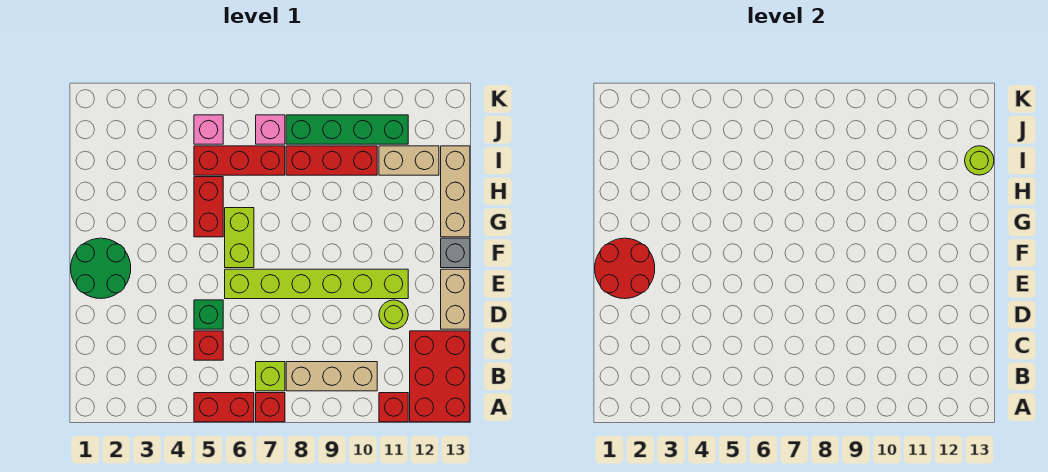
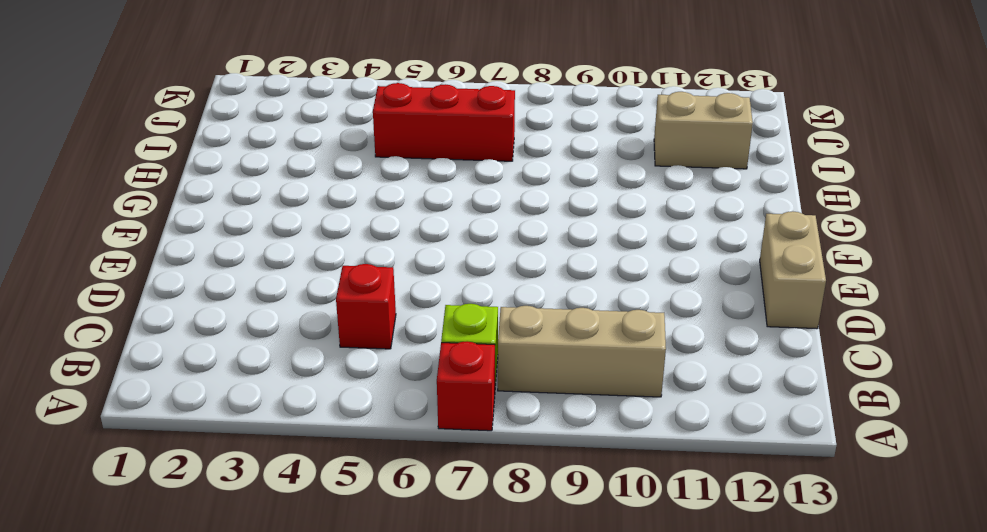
none -> red brick A5:A6 level 1
none -> red brick A11 level 1
none -> red brick A12:C13 level 1

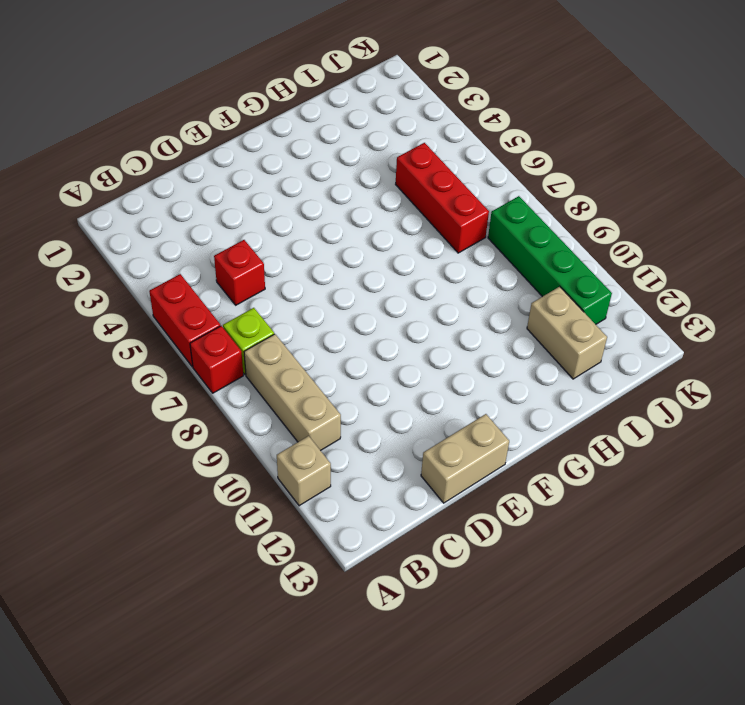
tan brick A11 level 1 -> red brick A11 level 1
none -> red brick A12:C13 level 1
none -> green brick D5 level 1
none -> lime round brick D11 level 1

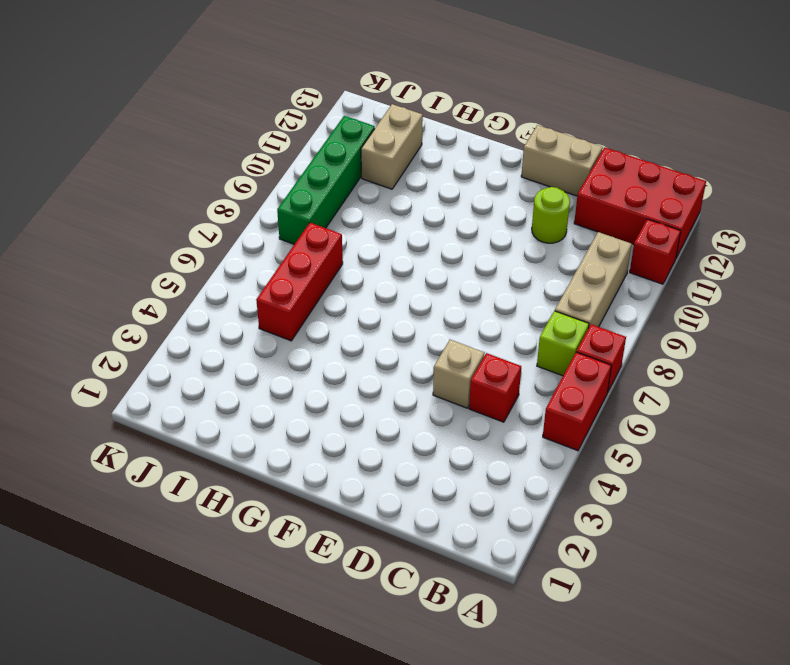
tan brick D5 level 1 -> green brick D5 level 1
none -> green round brick E1:F2 level 1
none -> lime brick E6:E11 level 1
none -> lime brick F6:G6 level 1

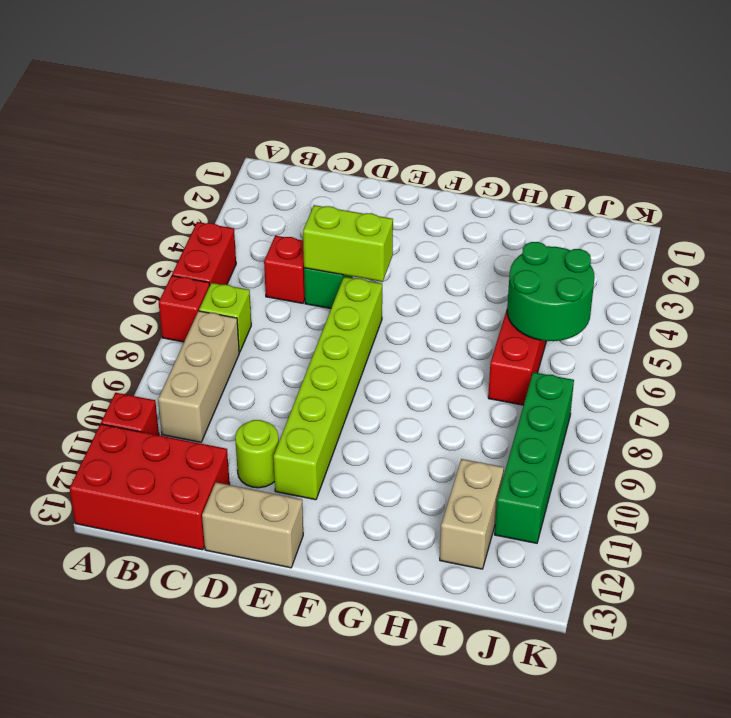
lime brick D5:E5 level 2 -> lime brick F6:G6 level 1
green round brick I5:J6 level 2 -> green round brick E1:F2 level 1
none -> grey brick F13 level 1
none -> red brick G5:H5 level 1
none -> tan brick G13:I13 level 1

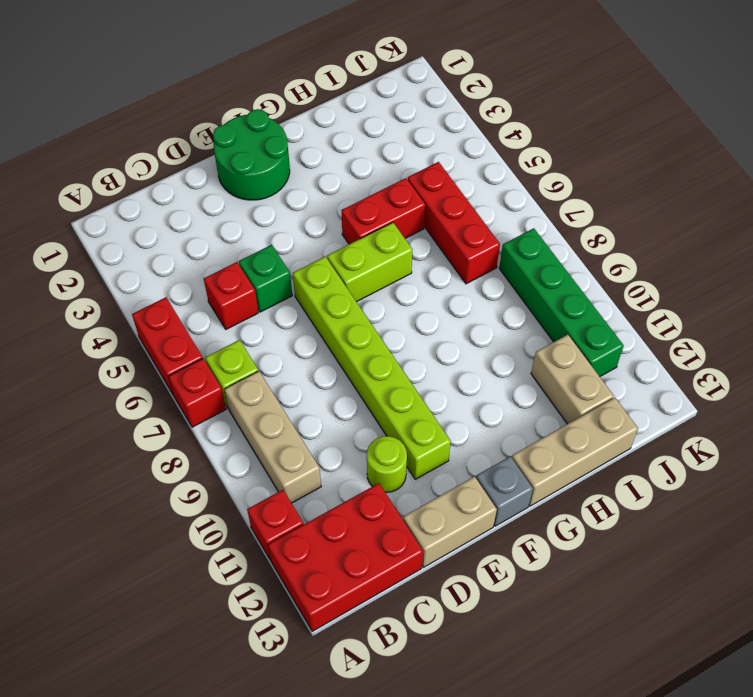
none -> red brick I8:I10 level 1
none -> pink brick J5 level 1
none -> pink brick J7 level 1

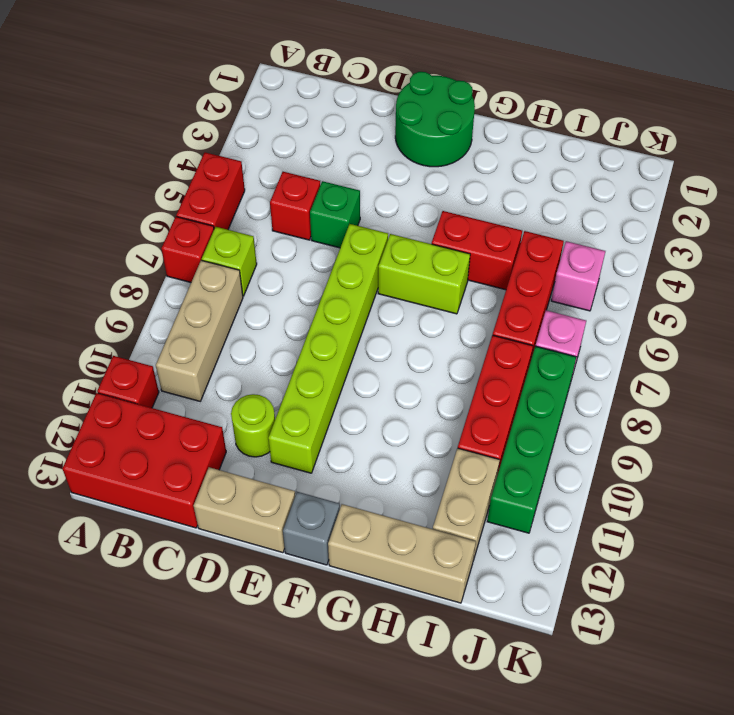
none -> red round brick E1:F2 level 2
none -> lime round brick I13 level 2

